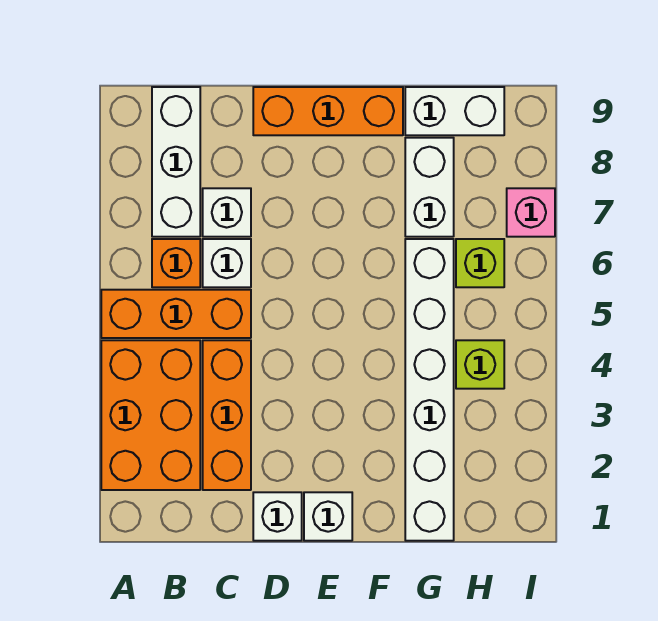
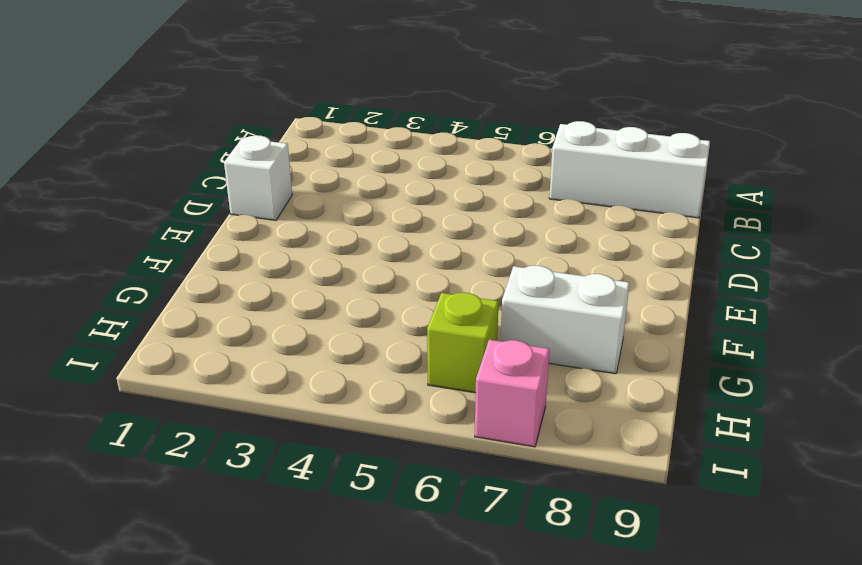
none -> orange brick A2:B4 level 1
none -> orange brick A5:C5 level 1
none -> orange brick B6 level 1

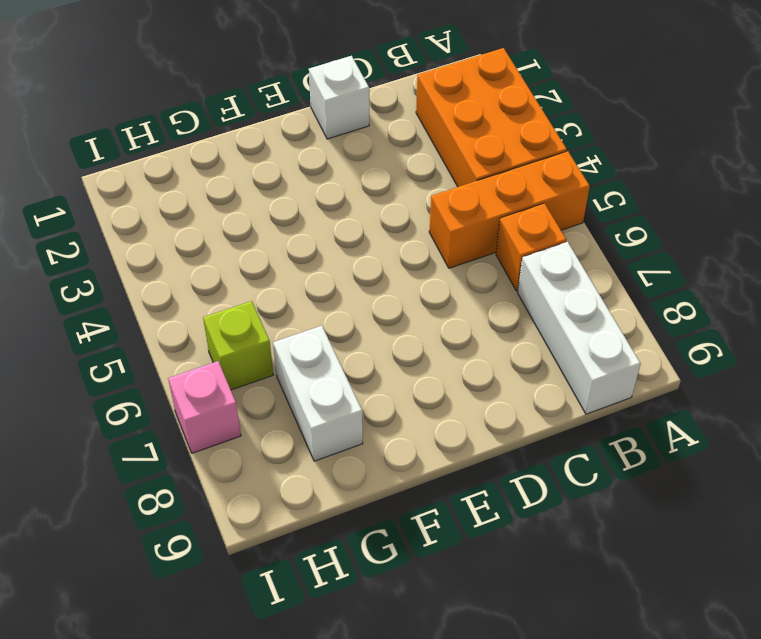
none -> orange brick C2:C4 level 1
none -> white brick C6 level 1
none -> white brick C7 level 1

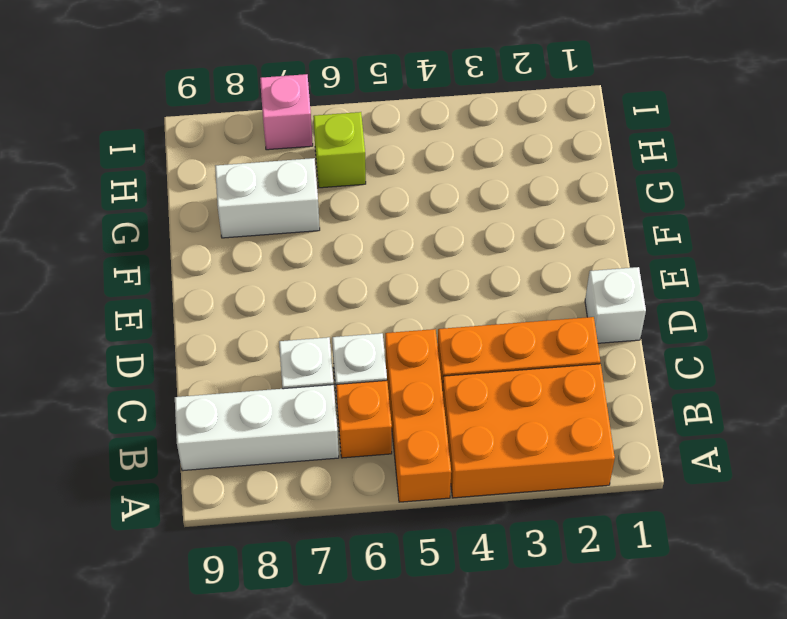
none -> orange brick D9:F9 level 1
none -> white brick E1 level 1
none -> white brick G1:G6 level 1

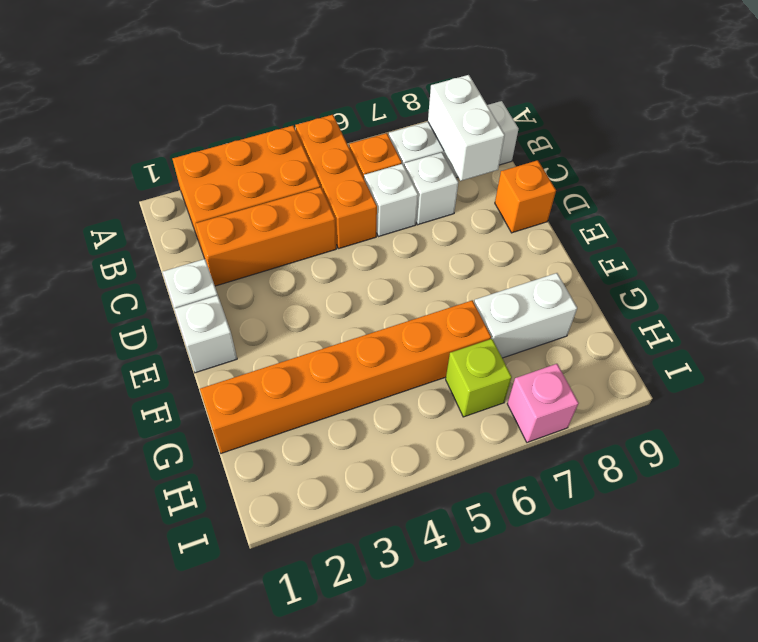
white brick B8:C8 level 2 -> white brick G9:H9 level 1
orange brick D9 level 1 -> orange brick D9:F9 level 1
orange brick G1:G6 level 1 -> white brick G1:G6 level 1
none -> lime brick H4 level 1

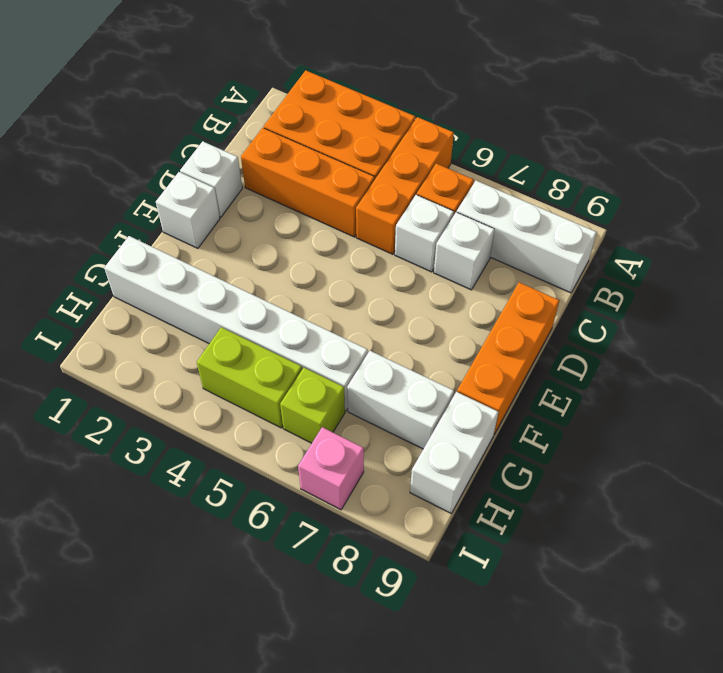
lime brick H4:H5 level 1 -> lime brick H4 level 1

